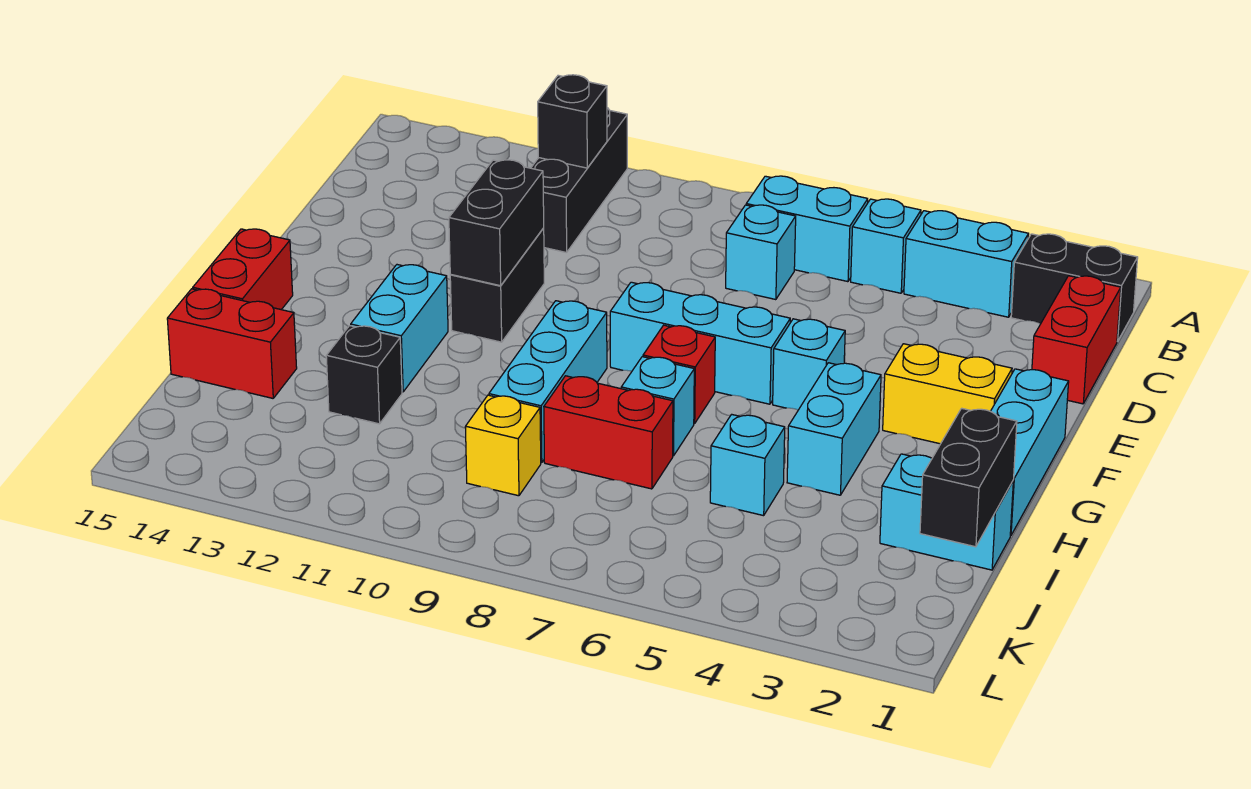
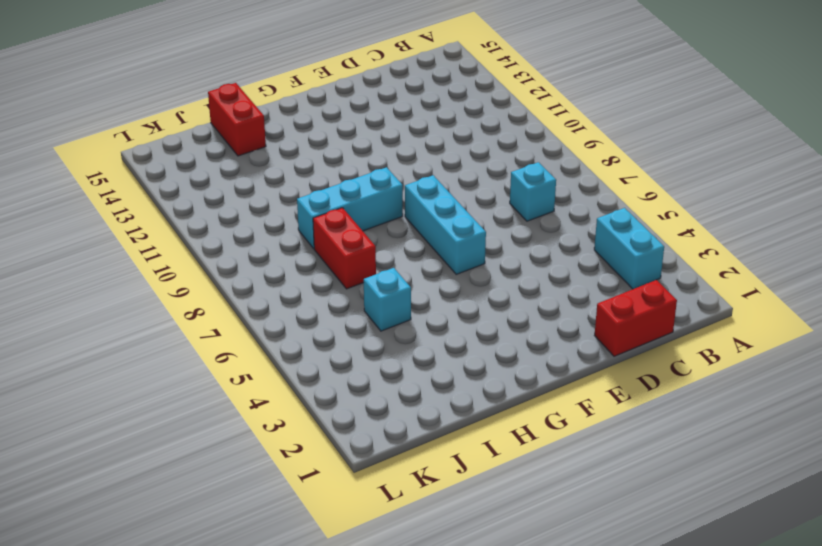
none -> black brick A11:C11 level 1
none -> black brick B1:B2 level 1
none -> cyan brick B5 level 1

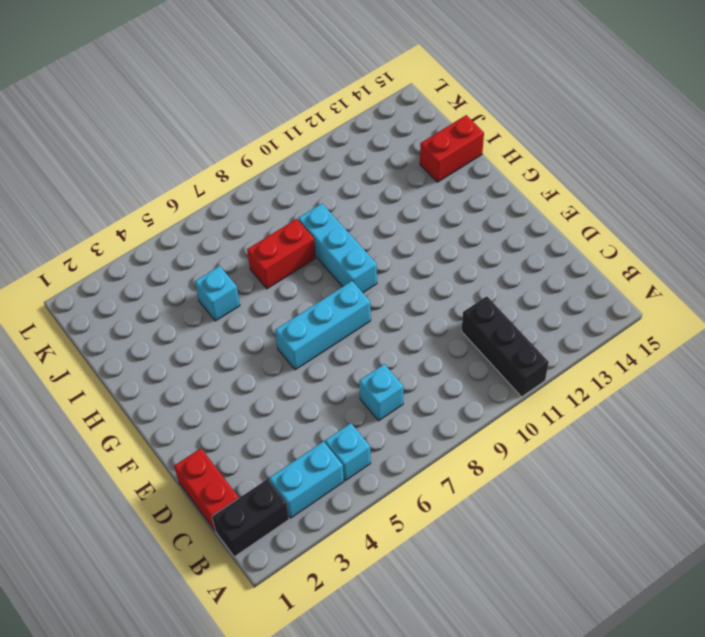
none -> cyan brick B6:B7 level 1
none -> black brick E11:F11 level 1
none -> cyan brick F1:H1 level 1

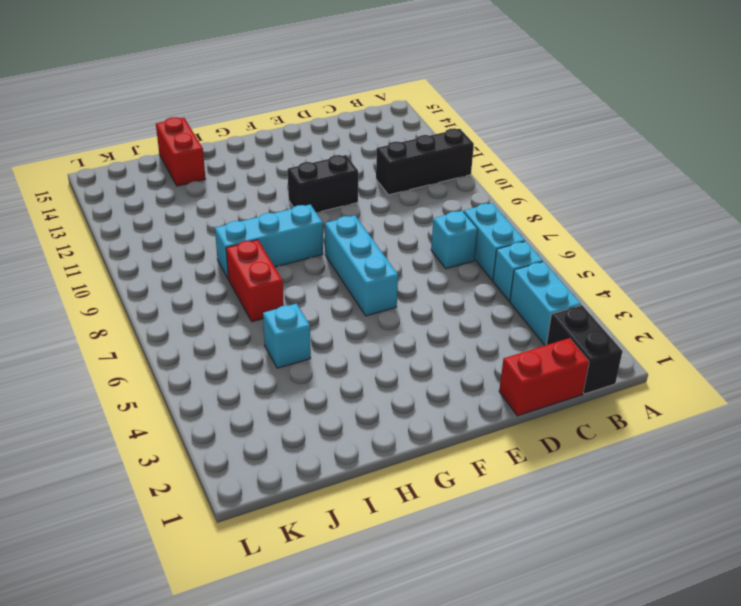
none -> cyan brick F1:H1 level 1
none -> yellow brick F2:F3 level 1
none -> cyan brick F5 level 1

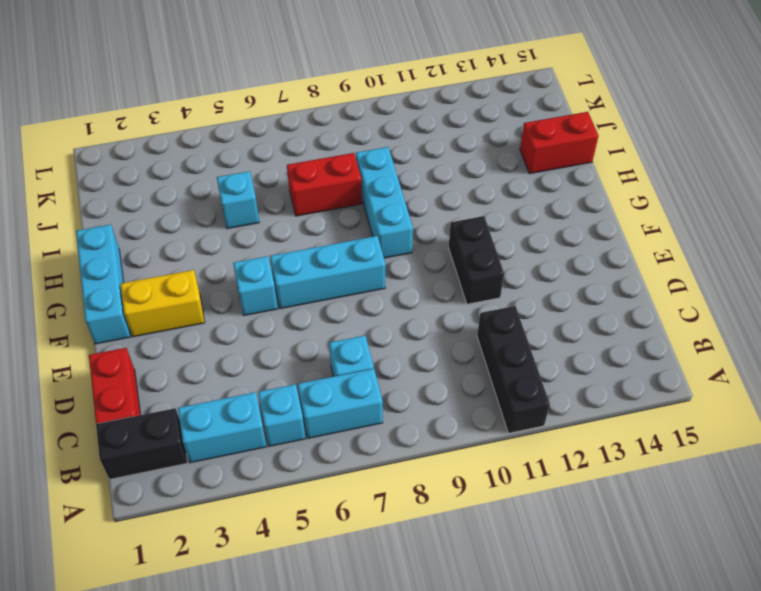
none -> cyan brick G4:H4 level 1
none -> red brick G7 level 1
none -> cyan brick G12:H12 level 1

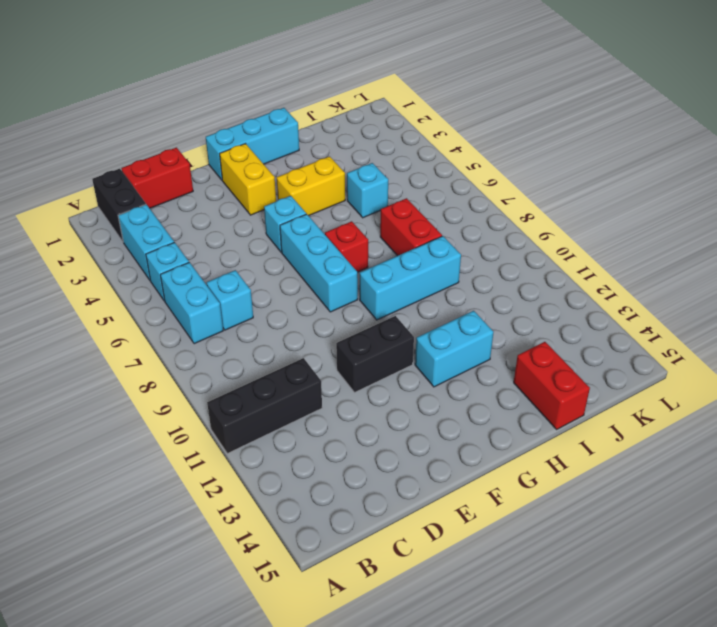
yellow brick G4:H4 level 1 -> cyan brick G4:H4 level 1
none -> red brick G15:H15 level 1
none -> cyan brick H7 level 1
none -> cyan brick I1:I2 level 1

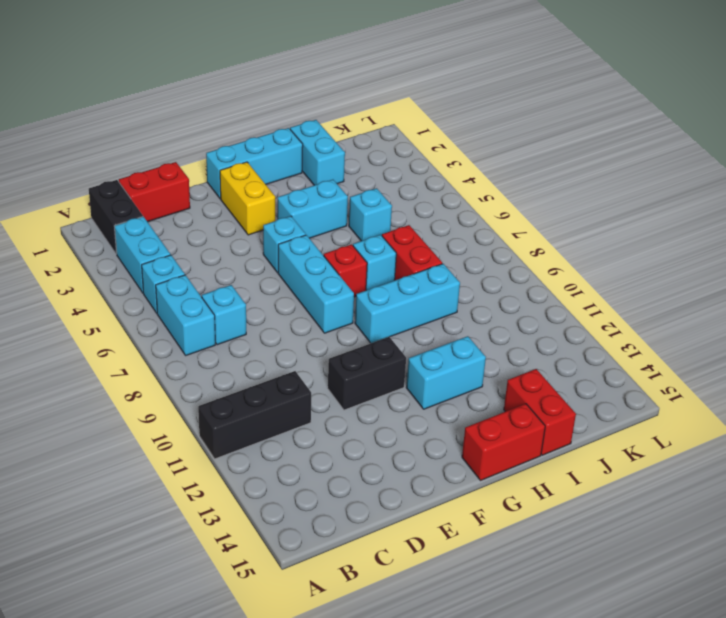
none -> black brick I12 level 1
none -> yellow brick J9 level 1
none -> black brick B11 level 2

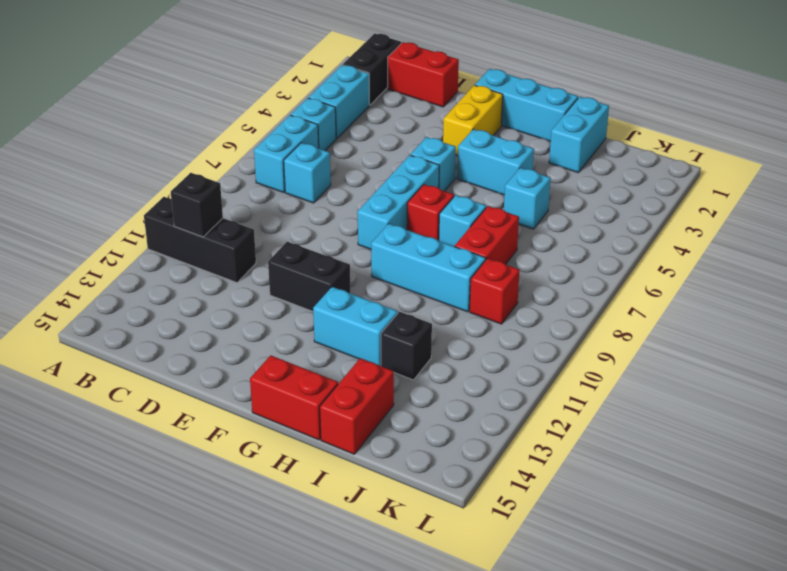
red brick J9 level 1 -> yellow brick J9 level 1
none -> black brick E11:F11 level 2
none -> black brick I1:J1 level 2

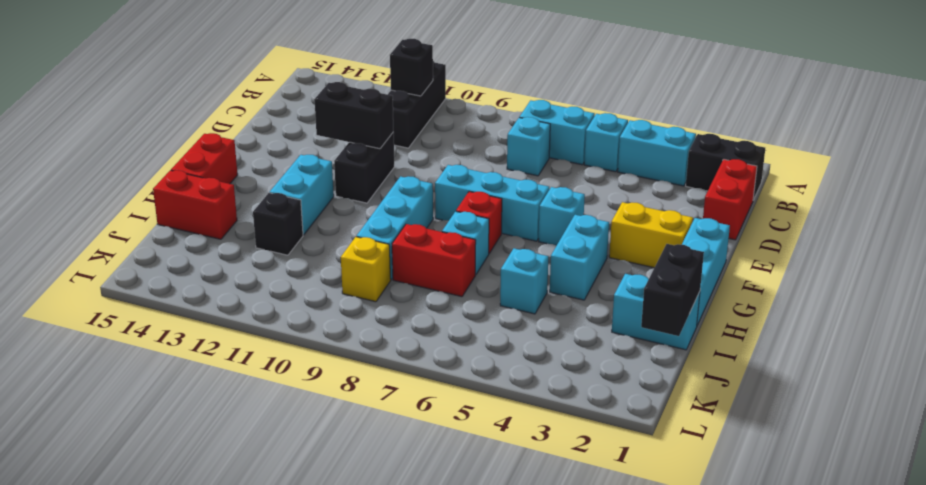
black brick E11:E12 level 2 -> black brick E11:F11 level 2

